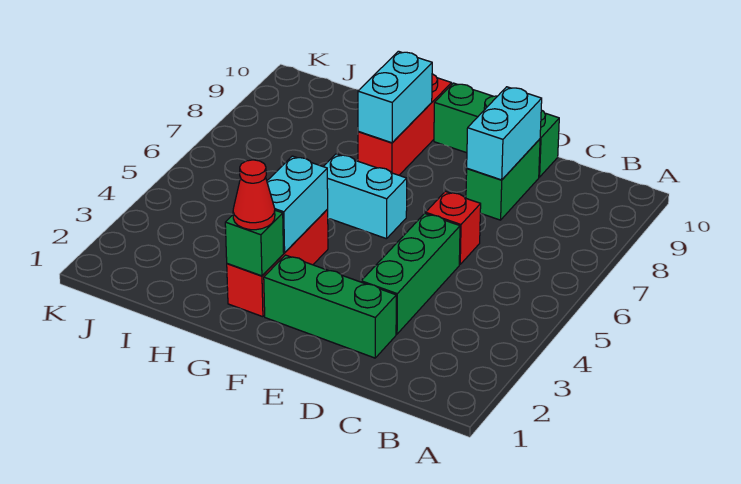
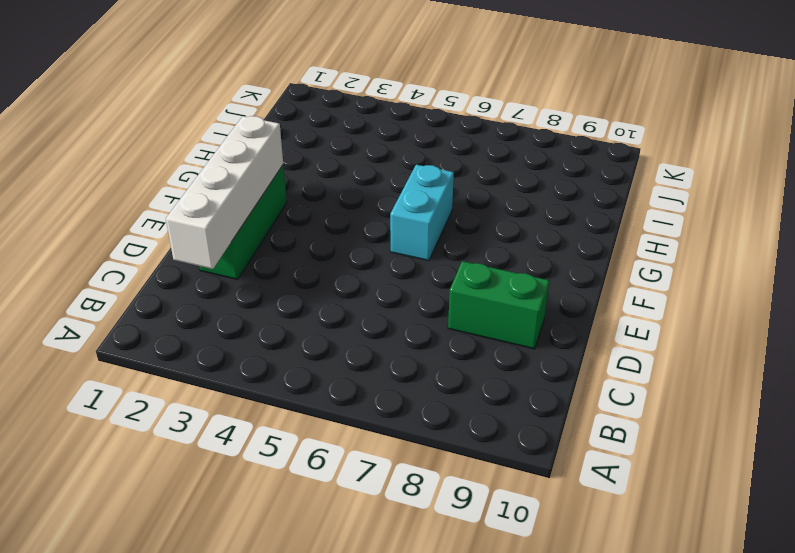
white brick C2:F2 level 2 -> none
none -> green brick D3:D5 level 1
none -> red brick D6 level 1
none -> green brick D10:F10 level 1

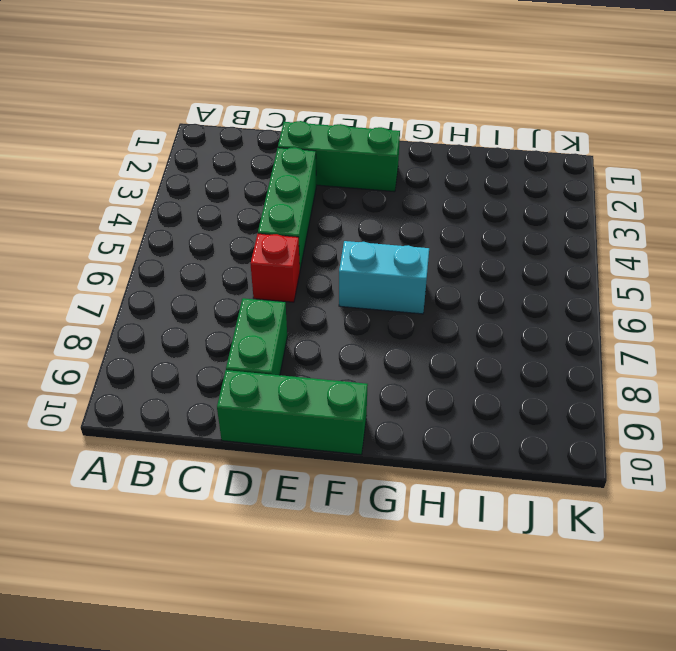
none -> red brick G2:G4 level 1
none -> red brick G8:G10 level 1
none -> cyan brick D8:D9 level 2

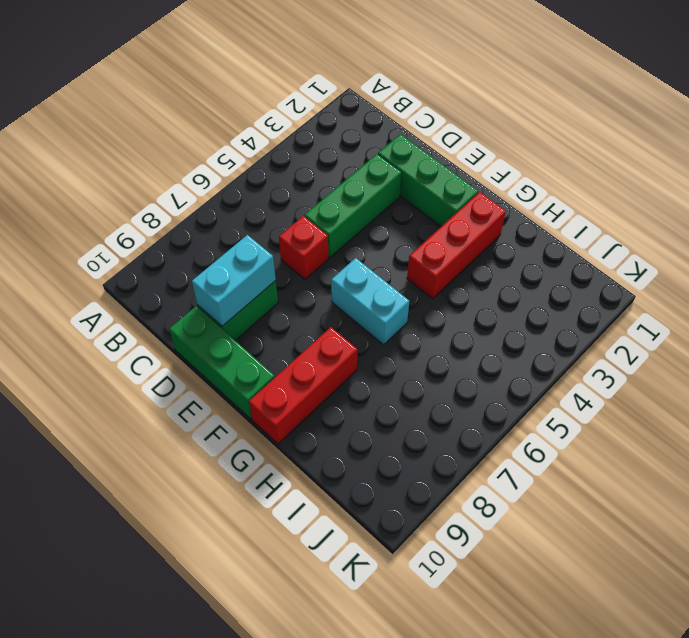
none -> green brick G2 level 2
none -> cyan brick G3:G4 level 2
none -> cyan brick G8:G9 level 2

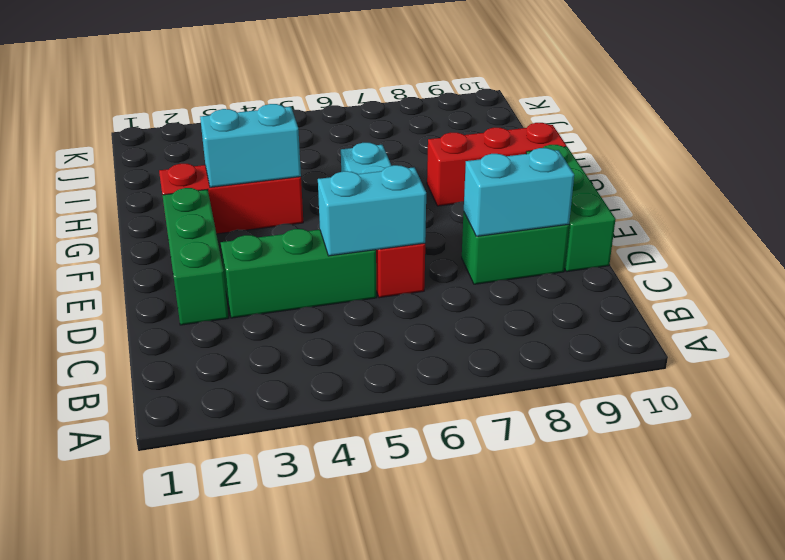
cyan brick D5:D6 level 2 -> cyan brick G8:G9 level 2
none -> green brick G2 level 2
none -> red cone G2 level 3

